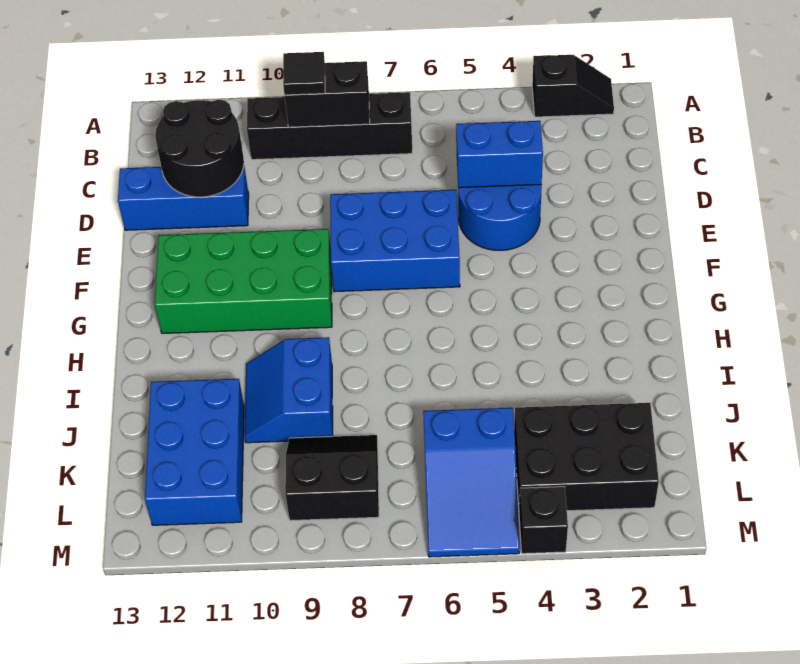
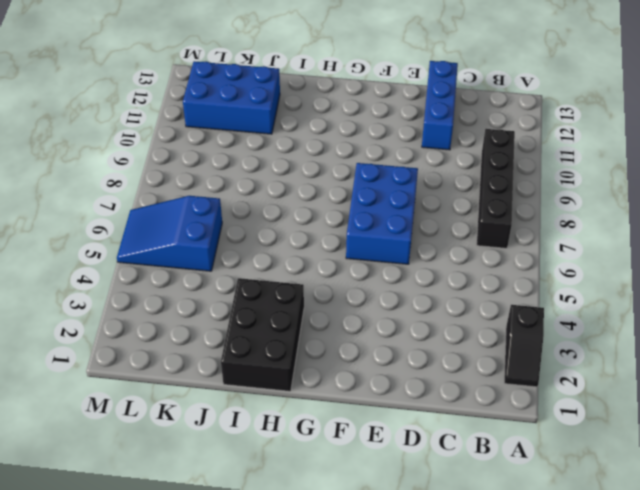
black brick H1:I3 level 1 -> black brick K2:L4 level 1
none -> blue round brick D4:E5 level 1
none -> green brick F9:G12 level 1
none -> blue slope I9:J10 level 1 top 9

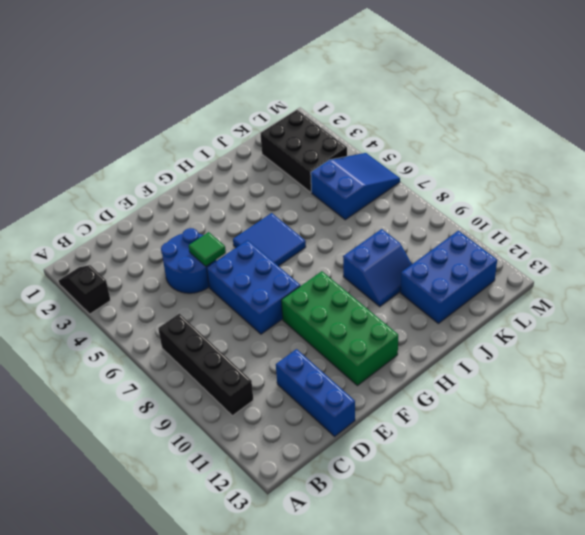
green tile E5 level 2 -> none
blue tile G5:H6 level 1 -> none
none -> black slope K8:L9 level 1 top L
none -> black brick M4 level 1
none -> black brick B8:B9 level 2

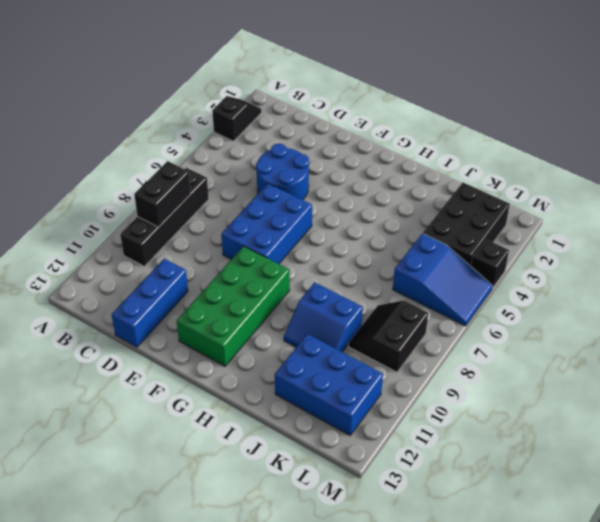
none -> black round brick C11:D12 level 2
none -> blue brick D4:D5 level 2
none -> black tile B9 level 3

